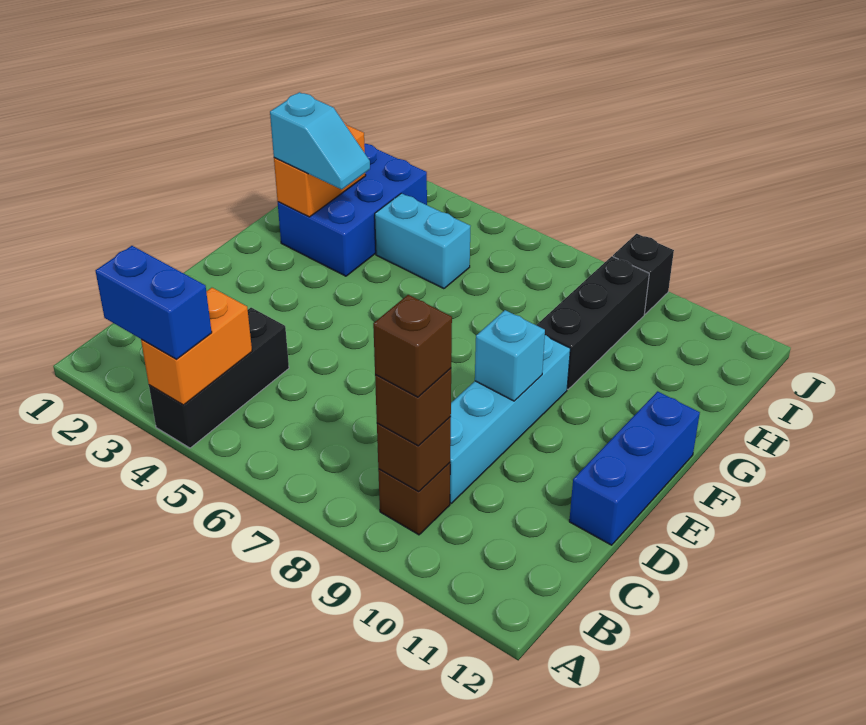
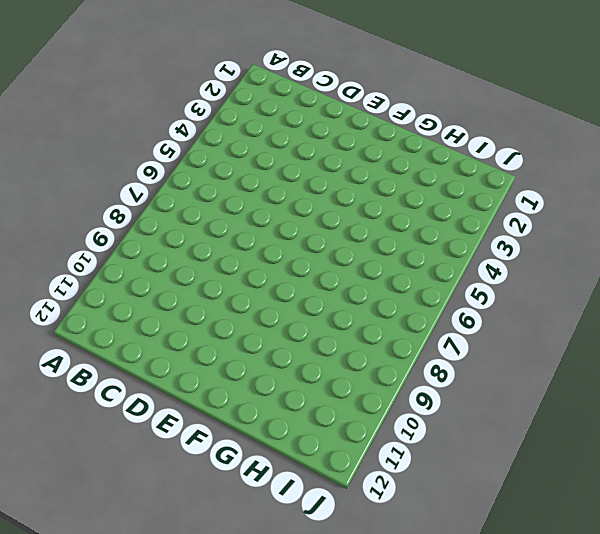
none -> black brick A4:C4 level 1
none -> brown brick B9 level 1
none -> cyan brick C9:F9 level 1

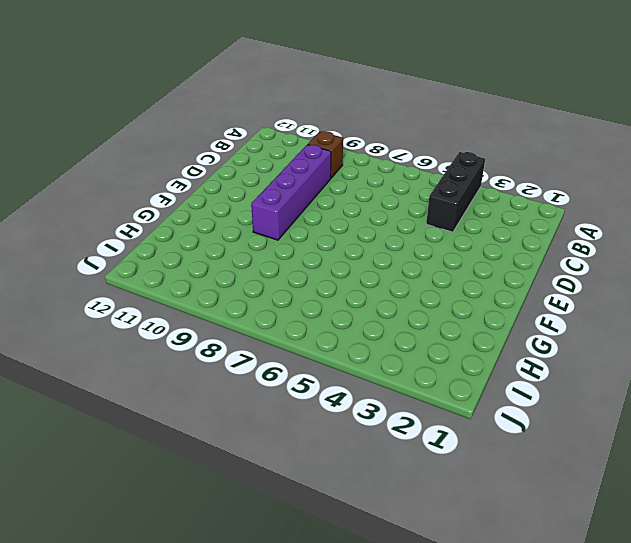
purple brick C9:F9 level 1 -> cyan brick C9:F9 level 1
none -> blue brick D12:F12 level 1
none -> blue brick G2:I3 level 1
none -> black brick G9:I9 level 1

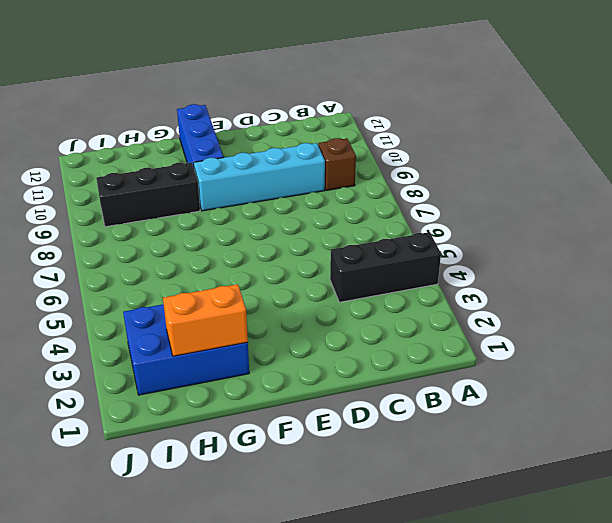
blue brick F10:F12 level 1 -> blue brick D12:F12 level 1
none -> cyan brick H4:H5 level 1
none -> black brick J9 level 1
none -> orange brick A4:B4 level 2

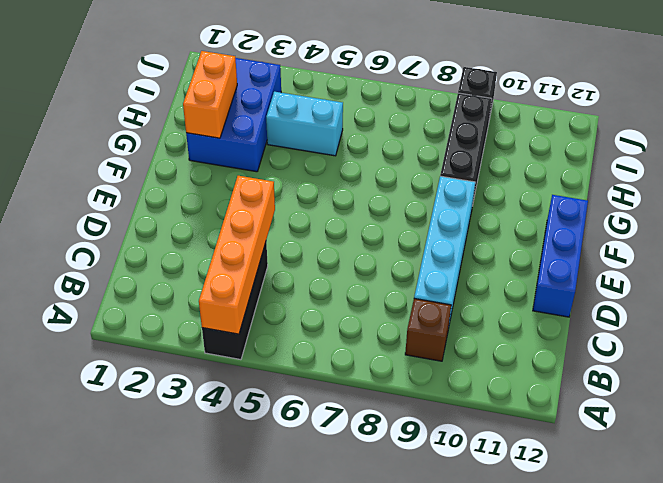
orange brick A4:D4 level 2 -> orange brick A4:B4 level 2
none -> brown brick B9 level 2
none -> cyan brick E9 level 2
none -> blue brick A3:A4 level 3

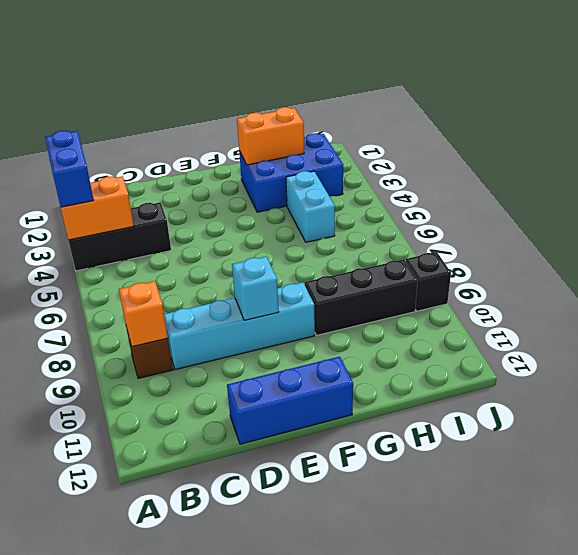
orange brick B9 level 2 -> brown brick B9 level 2
none -> brown brick B9 level 3
none -> cyan slope G2:G3 level 3 top 2
none -> brown brick B9 level 4

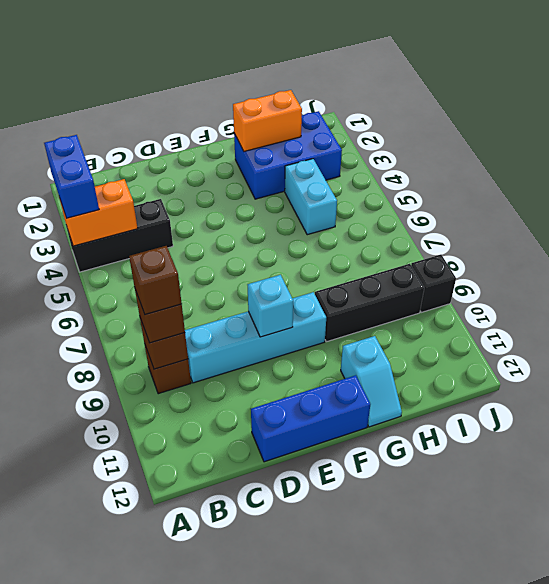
cyan slope G11:G12 level 1 top 11 -> cyan slope G2:G3 level 3 top 2

